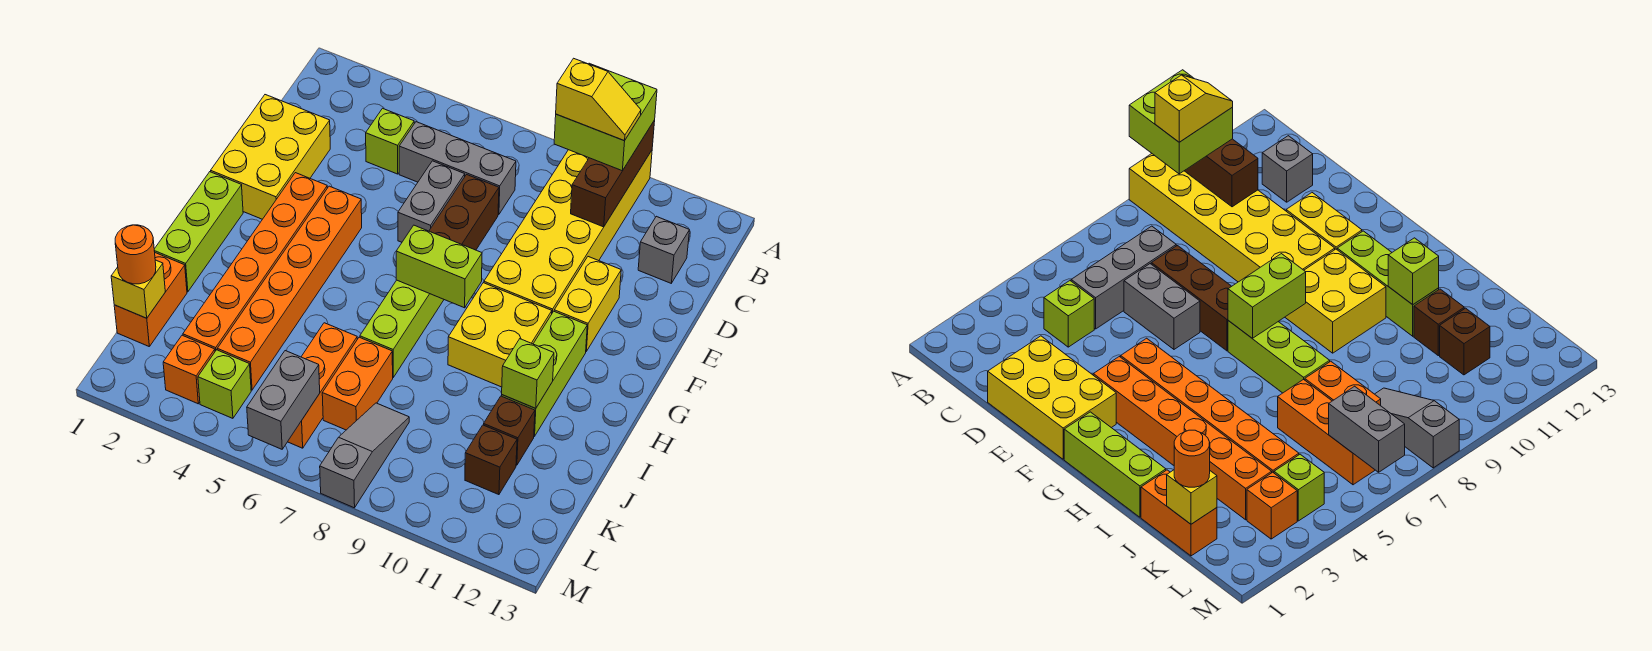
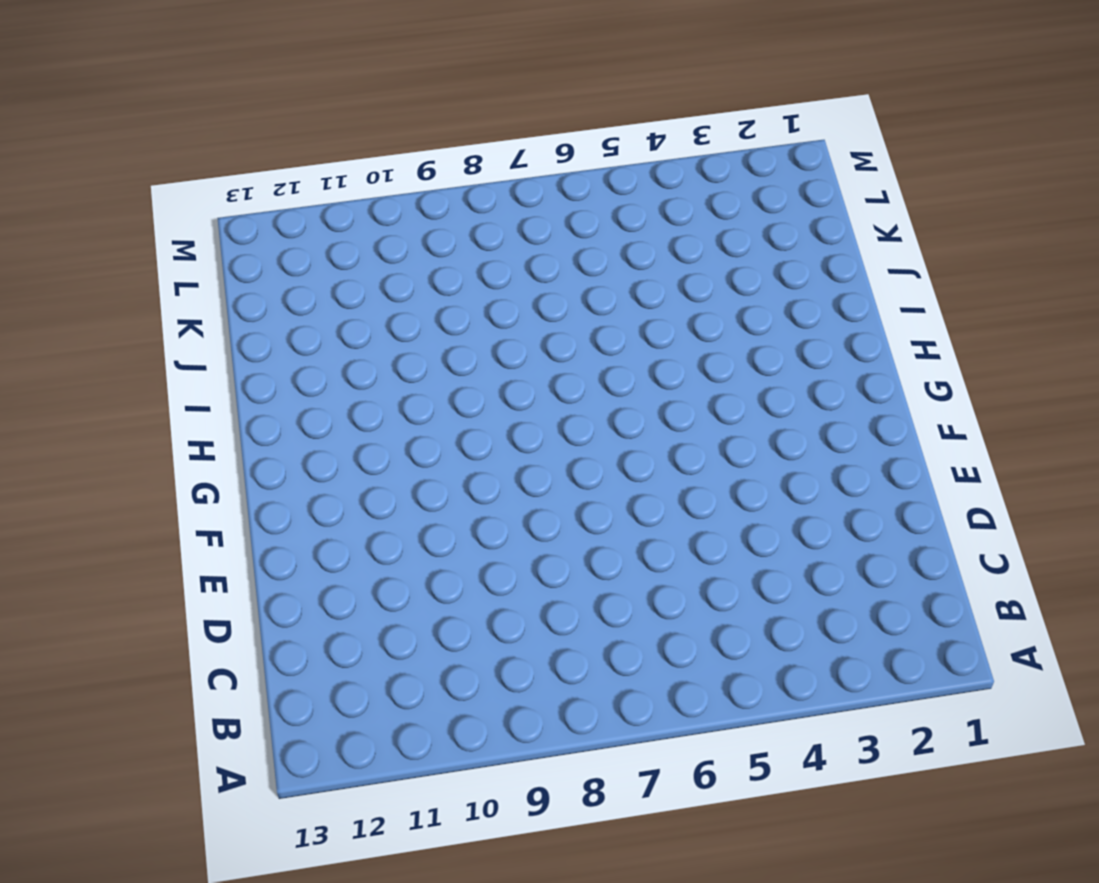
none -> yellow brick A9:F10 level 1
none -> lime brick C4 level 1
none -> grey brick C5:C7 level 1
none -> grey brick C12 level 1

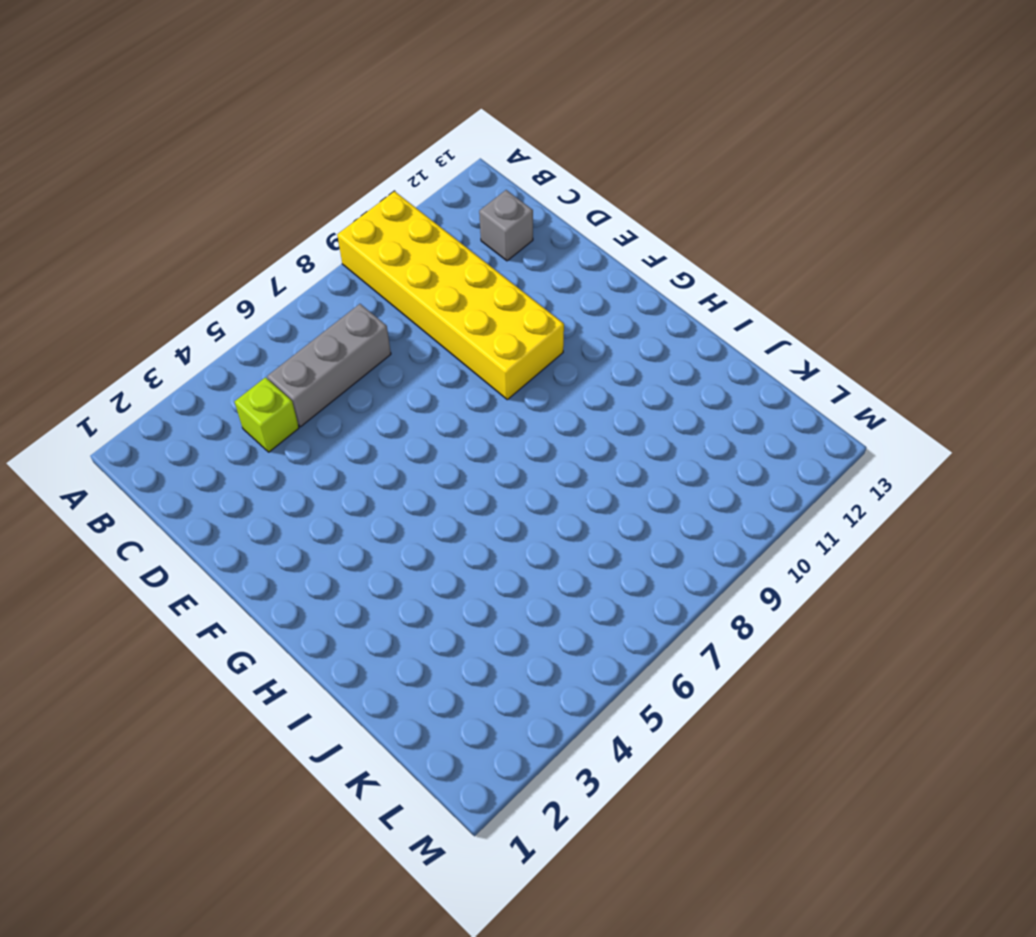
none -> yellow brick D1:F2 level 1
none -> grey brick D6:E6 level 1
none -> brown brick D7:F7 level 1
none -> yellow brick E11:F11 level 1

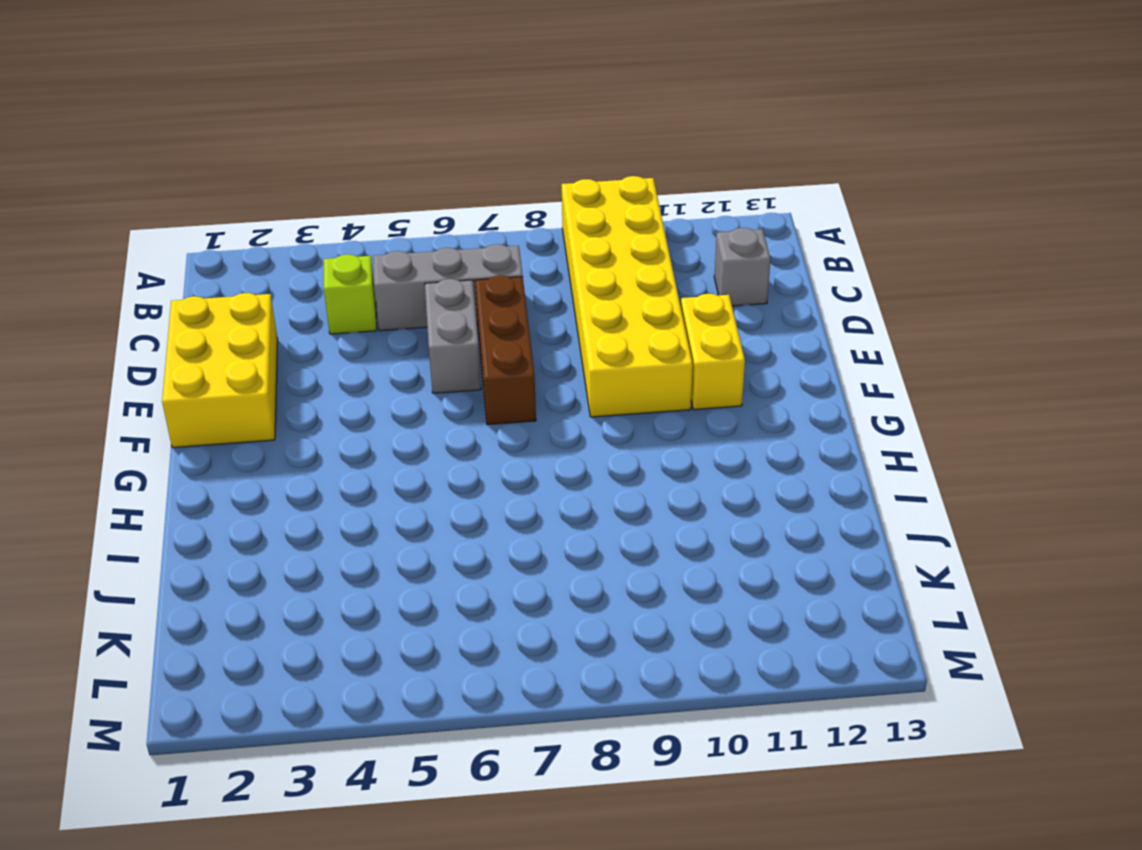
none -> orange brick F3:K3 level 1
none -> orange brick F4:K4 level 1
none -> lime brick G1:I1 level 1
none -> lime brick G7:I7 level 1

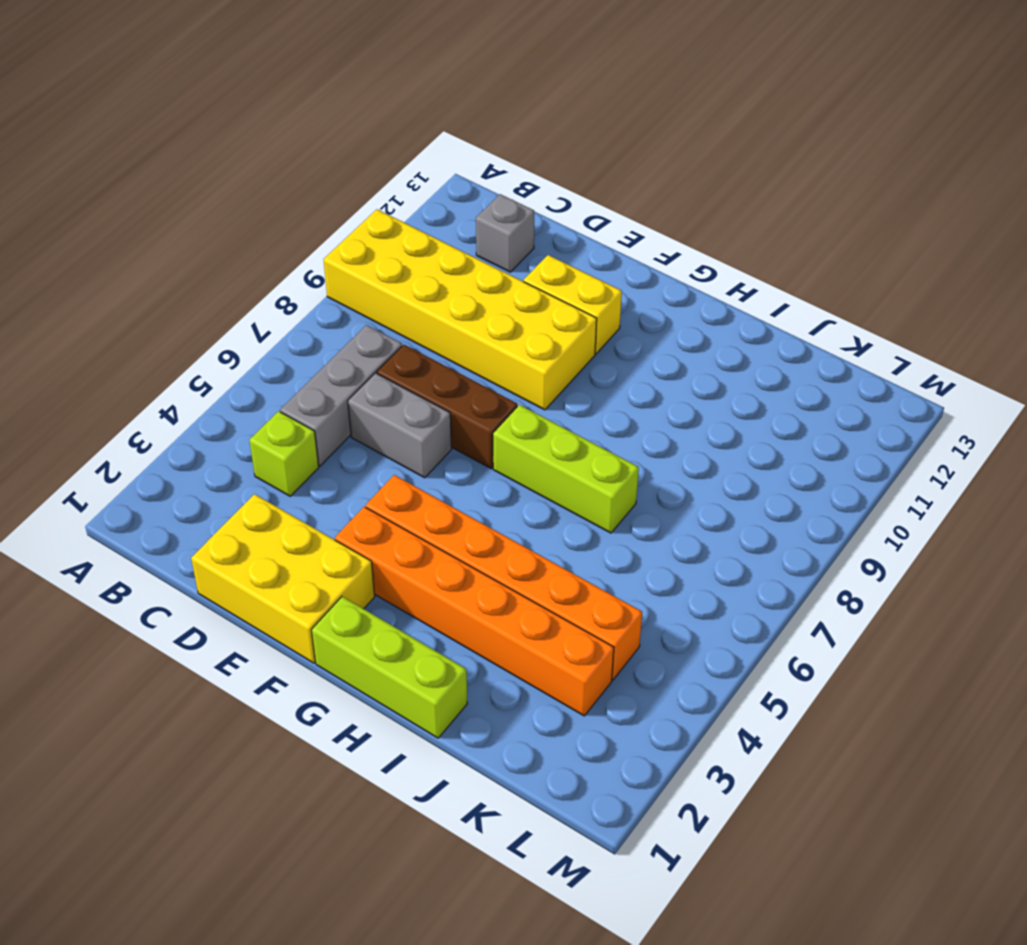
none -> yellow brick G9:H10 level 1
none -> lime brick G11:I11 level 1
none -> orange brick J1:K1 level 1
none -> orange brick J6:L6 level 1

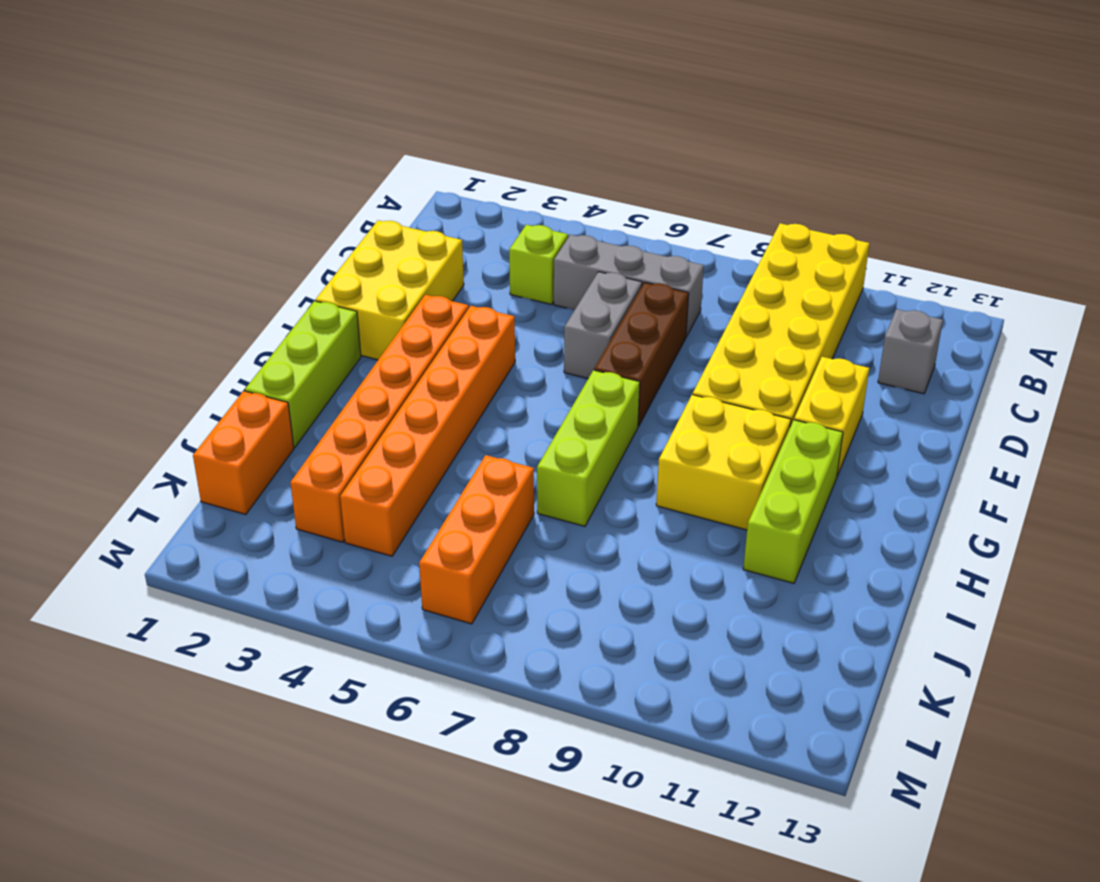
none -> orange brick J7:K7 level 1
none -> brown brick J11 level 1
none -> grey slope K8:M8 level 1 top M
none -> brown brick K11 level 1

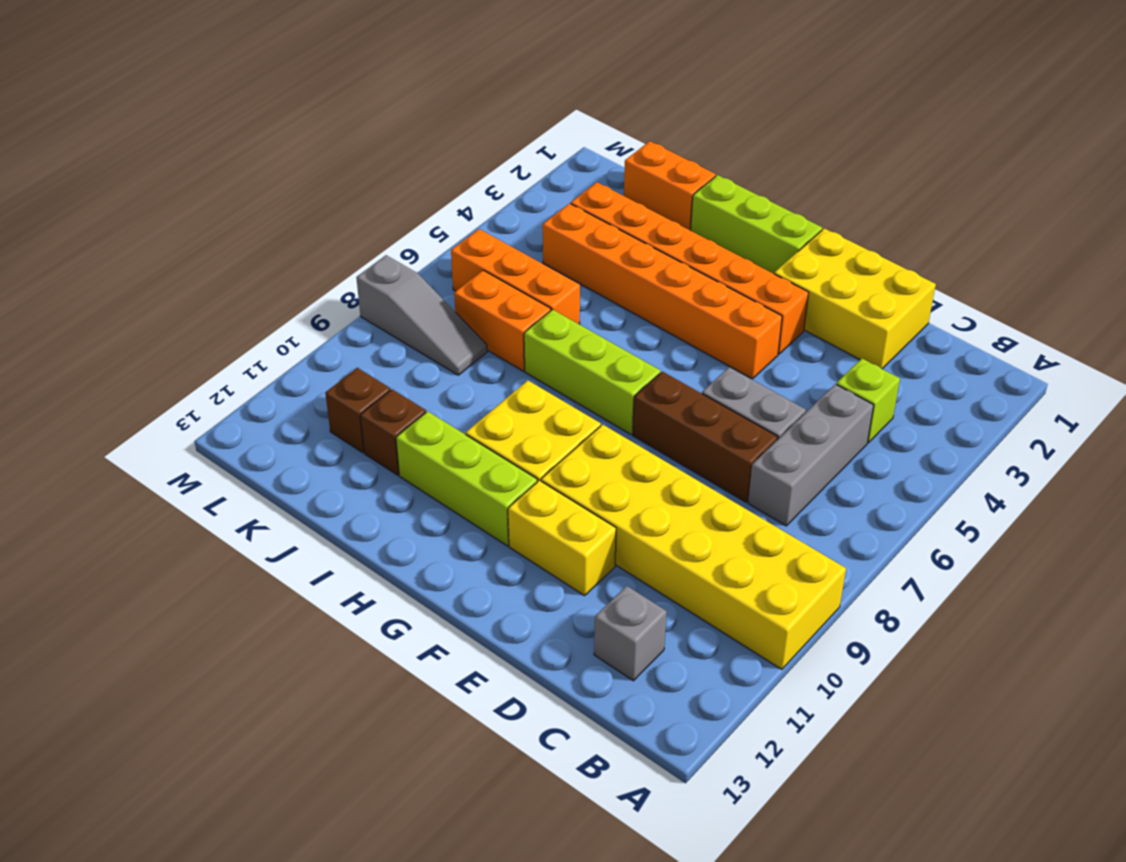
none -> orange brick L3 level 1
none -> lime brick L4 level 1
none -> brown brick A10:C10 level 2
none -> lime brick G7:G8 level 2

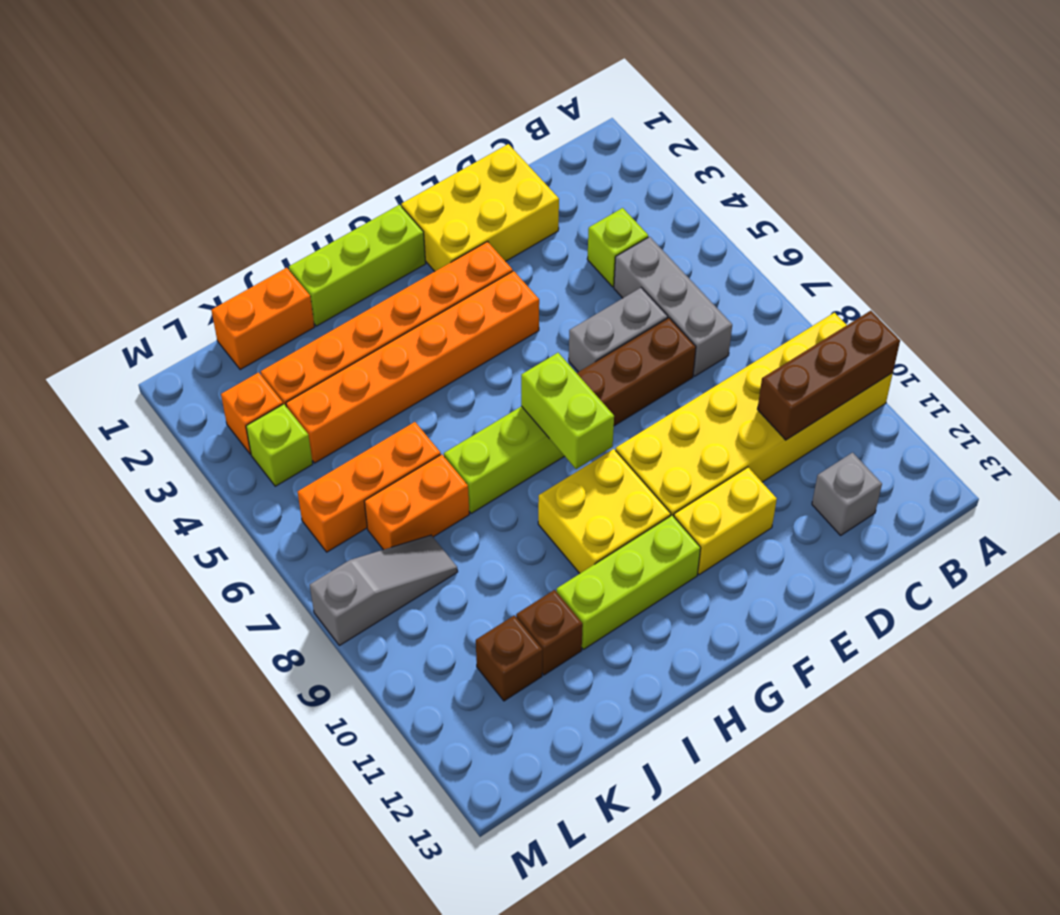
none -> lime brick I11 level 2
none -> yellow brick K1 level 2
none -> grey brick L6:M6 level 2
none -> lime brick A9:B10 level 3

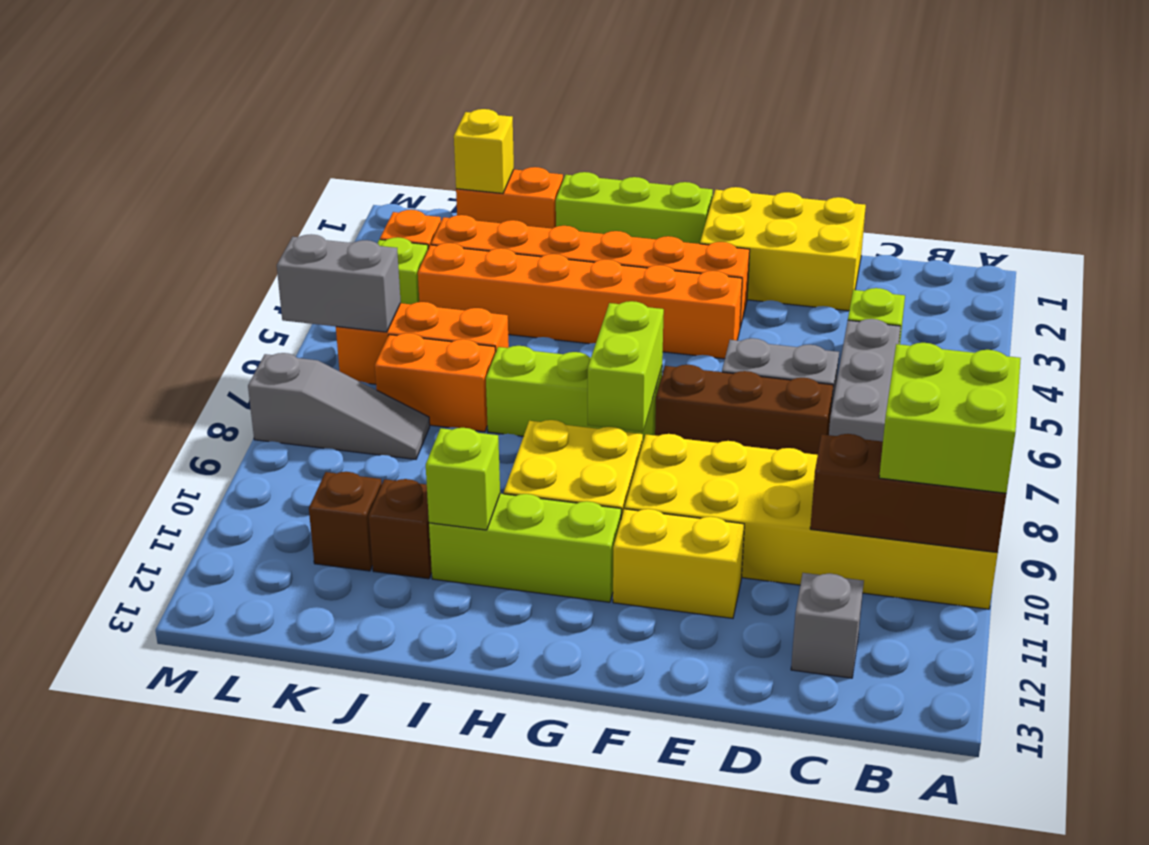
none -> orange round brick K1 level 3
none -> yellow slope B9:B10 level 4 top 9

